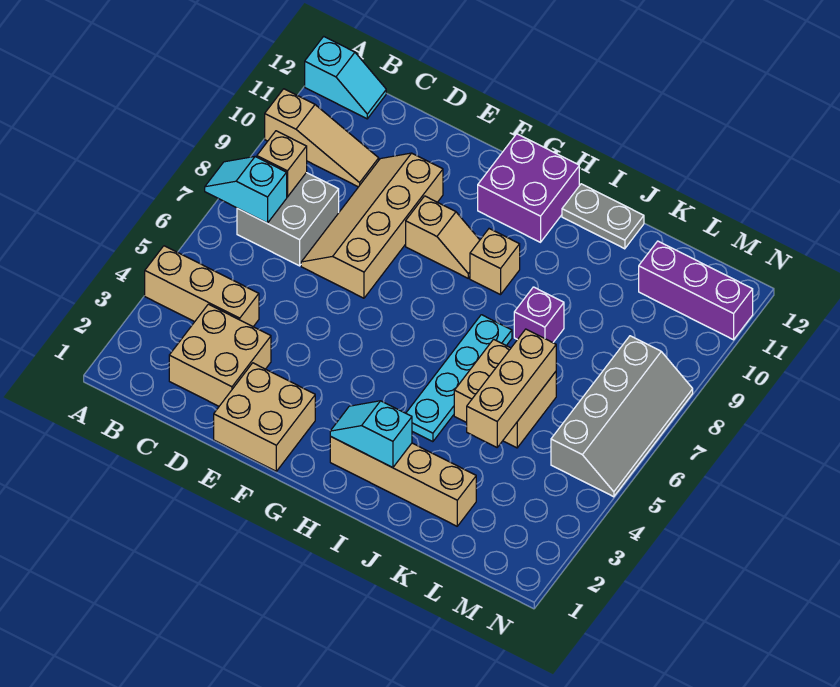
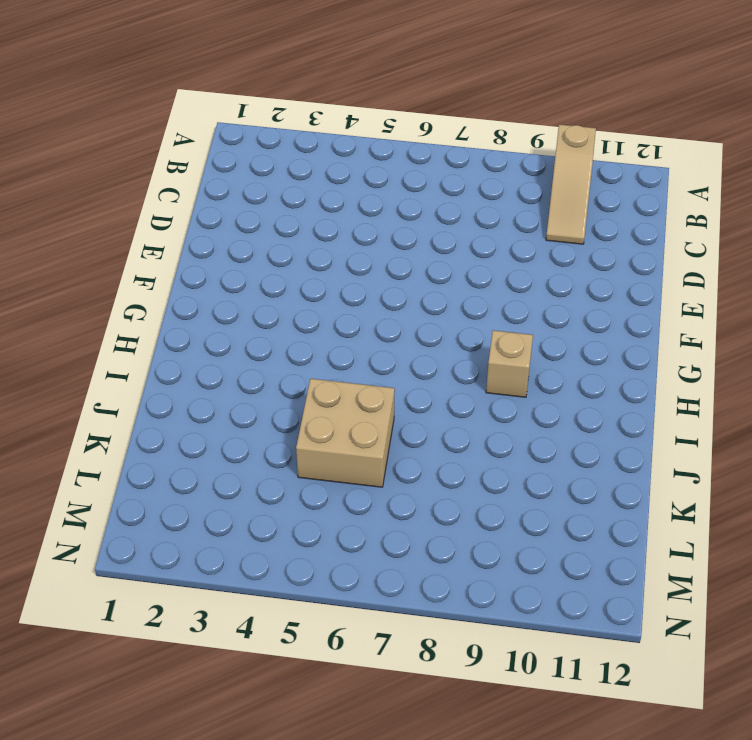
none -> tan brick A4:C4 level 1
none -> cyan slope A12:B12 level 1 top A
none -> grey brick B7:C8 level 1

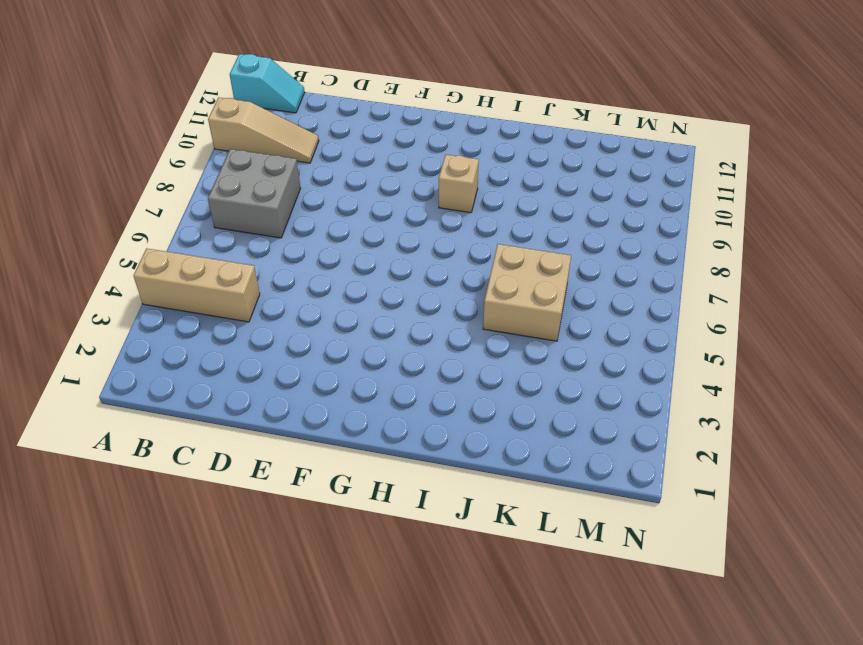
none -> tan brick C2:D3 level 1
none -> tan slope D7:E10 level 1 top E
none -> tan brick E1:F2 level 1

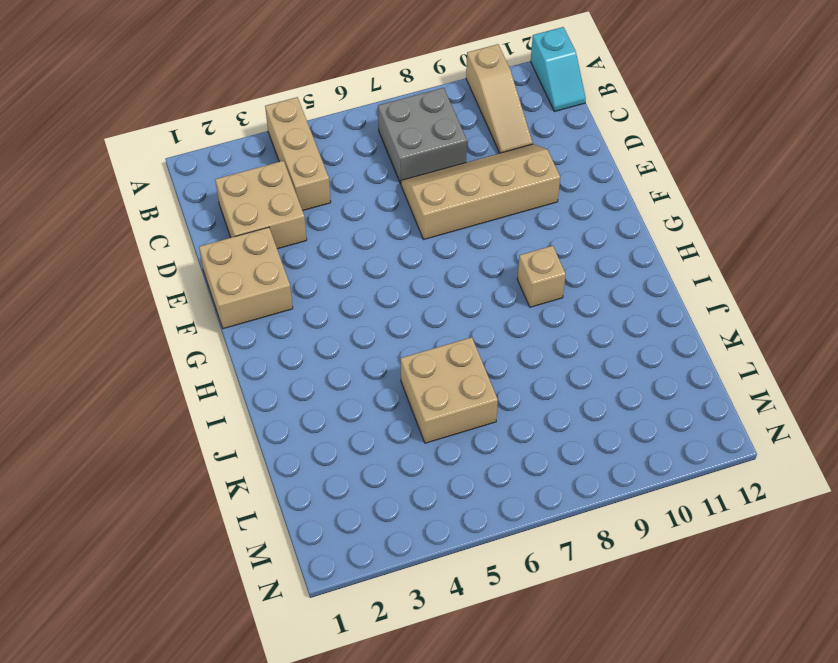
none -> tan slope F9:G9 level 1 top F
none -> purple brick G11:H12 level 1
none -> tan brick H2:K2 level 1

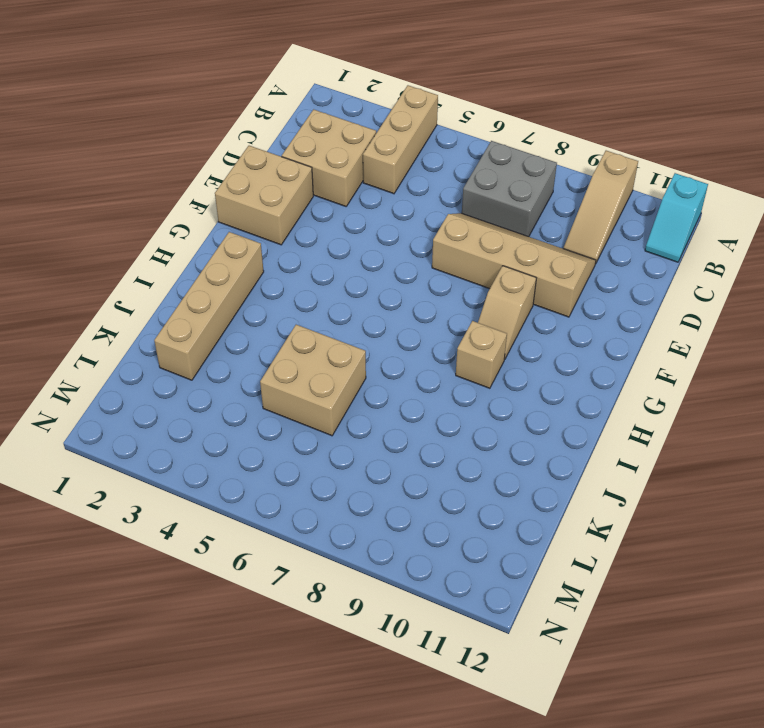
none -> purple brick G11:H12 level 1
none -> cyan plate I4:I7 level 1
none -> grey plate I12:J12 level 1

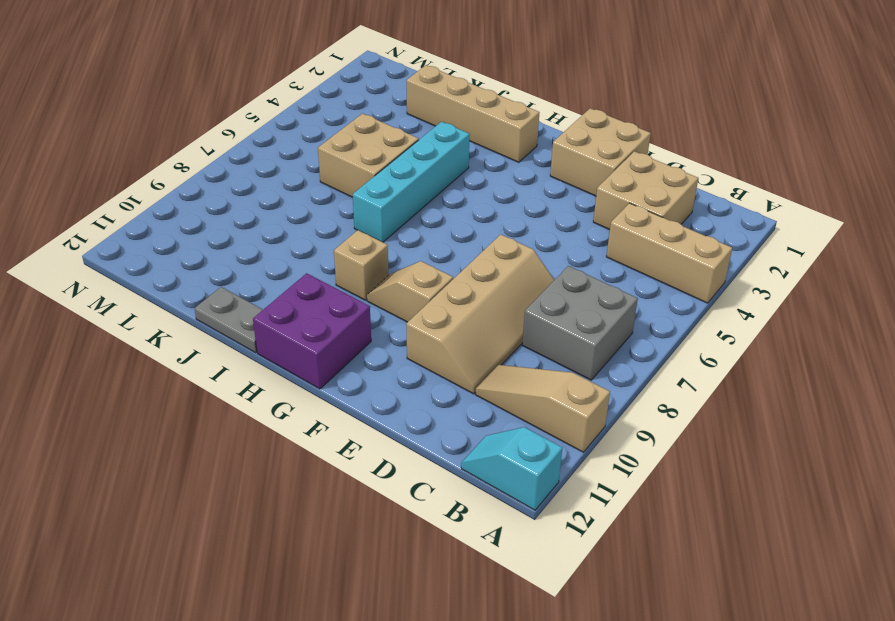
cyan brick I4:I7 level 1 -> cyan plate I4:I7 level 1
none -> purple brick J8 level 1
none -> purple brick L11:N11 level 1
none -> grey slope M5:N8 level 1 top M

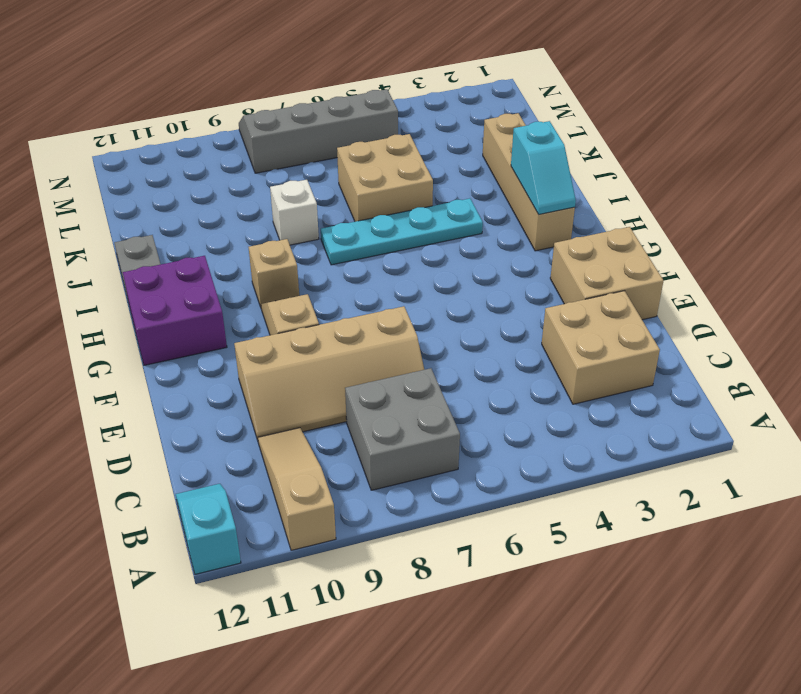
white brick J8 level 1 -> purple brick J8 level 1
none -> tan brick A4:C4 level 1
none -> purple brick L11:N11 level 1
none -> cyan slope A7:B7 level 2 top B

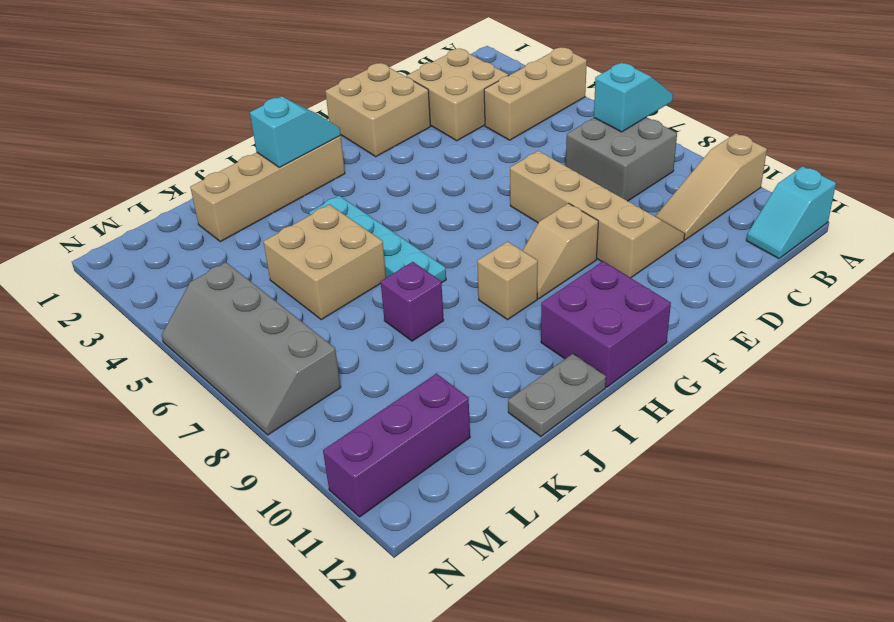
none -> tan brick B8 level 2
none -> tan brick K4:K6 level 2

